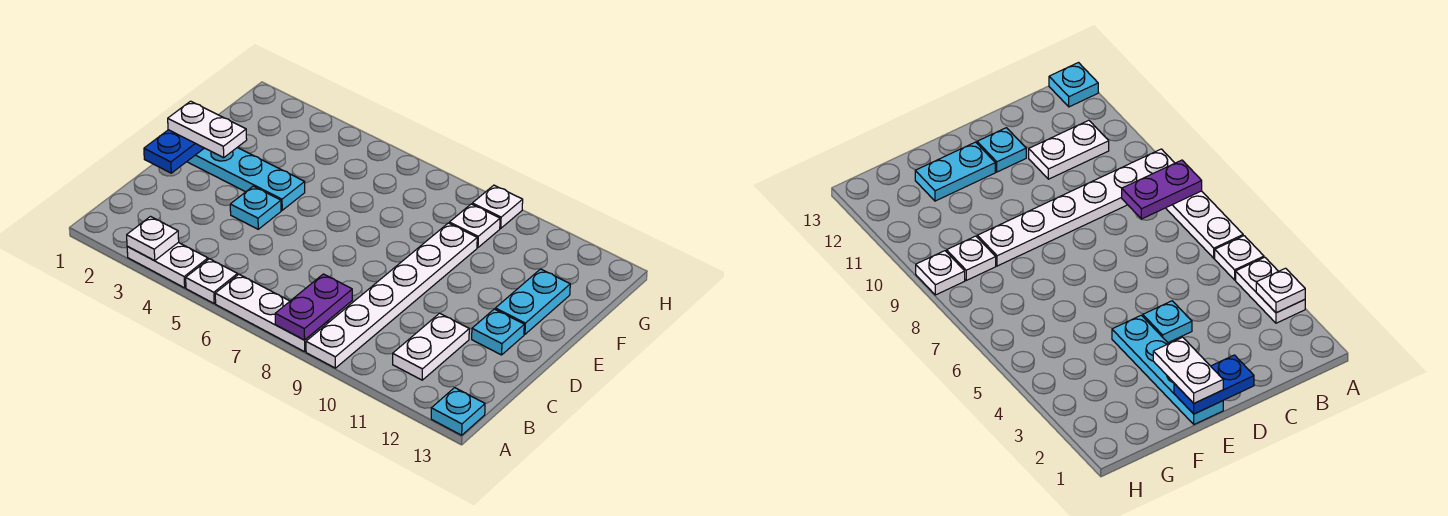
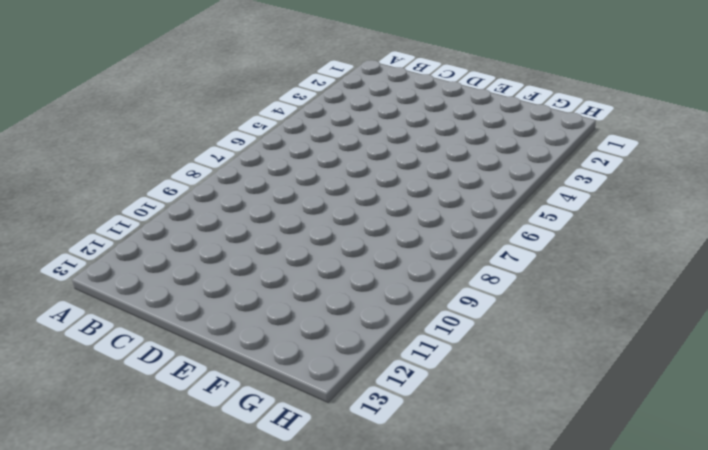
none -> white plate A3:A4 level 1
none -> white plate A5 level 1
none -> white plate A6:A8 level 1

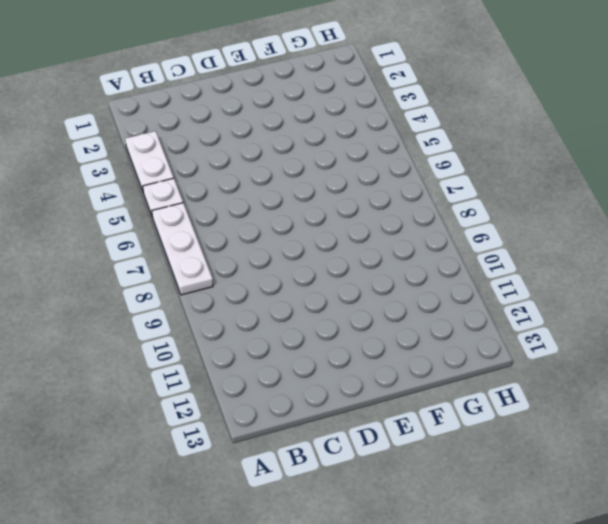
none -> white plate A9:F9 level 1
none -> cyan plate A13 level 1
none -> white plate B11:C11 level 1

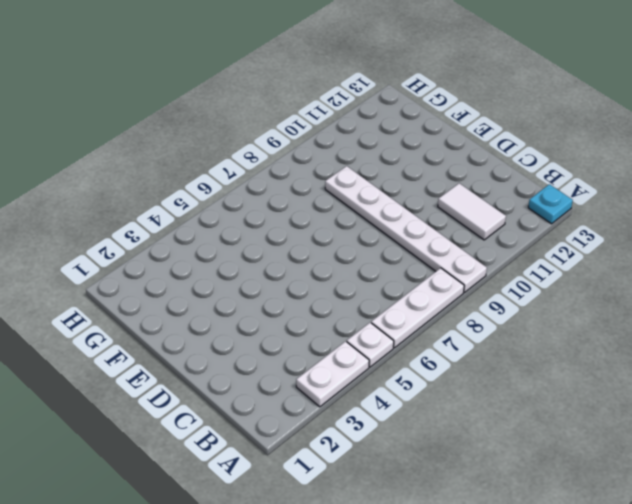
white tile B11:C11 level 1 -> white plate B11:C11 level 1
none -> cyan plate D4 level 1
none -> cyan plate D12 level 1
none -> cyan plate E1:E4 level 1

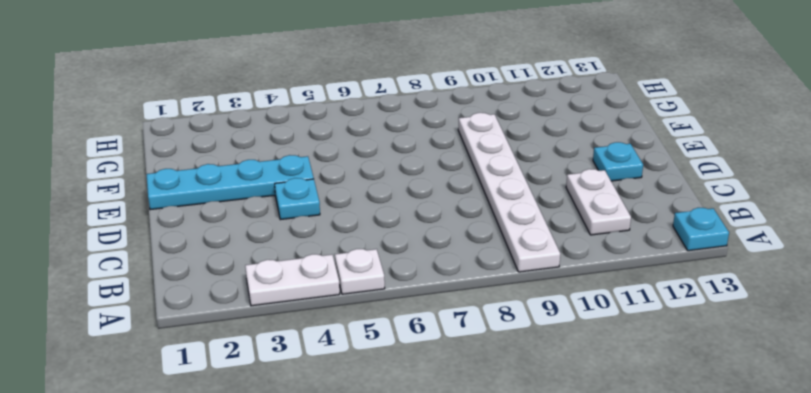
none -> white plate A6:A8 level 1
none -> cyan plate E12:F12 level 1
none -> white plate G9 level 1

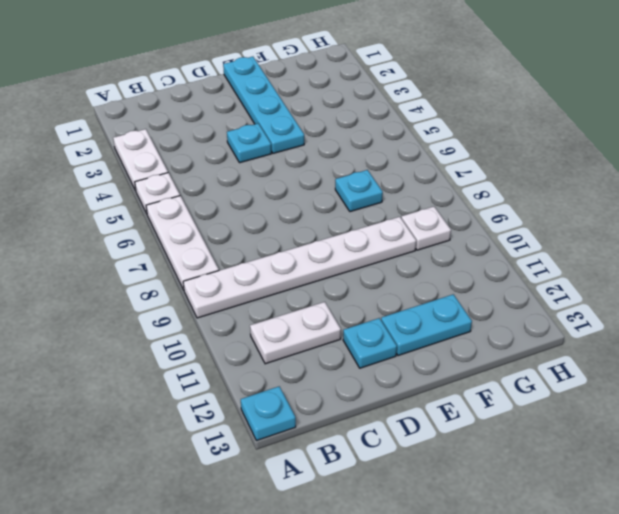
cyan plate F7 level 1 -> none
none -> white plate H9 level 1
none -> white plate A3 level 2
none -> purple plate A8:B8 level 2

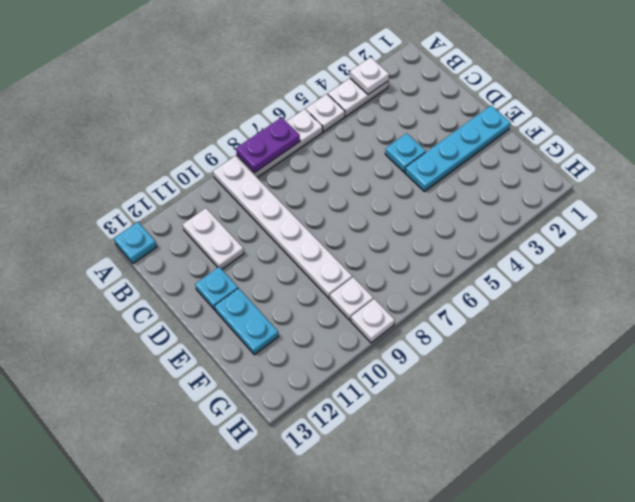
purple plate A7:A8 level 2 -> purple plate A8:B8 level 2
none -> blue plate D1:E1 level 2
none -> white plate E1:E2 level 3

